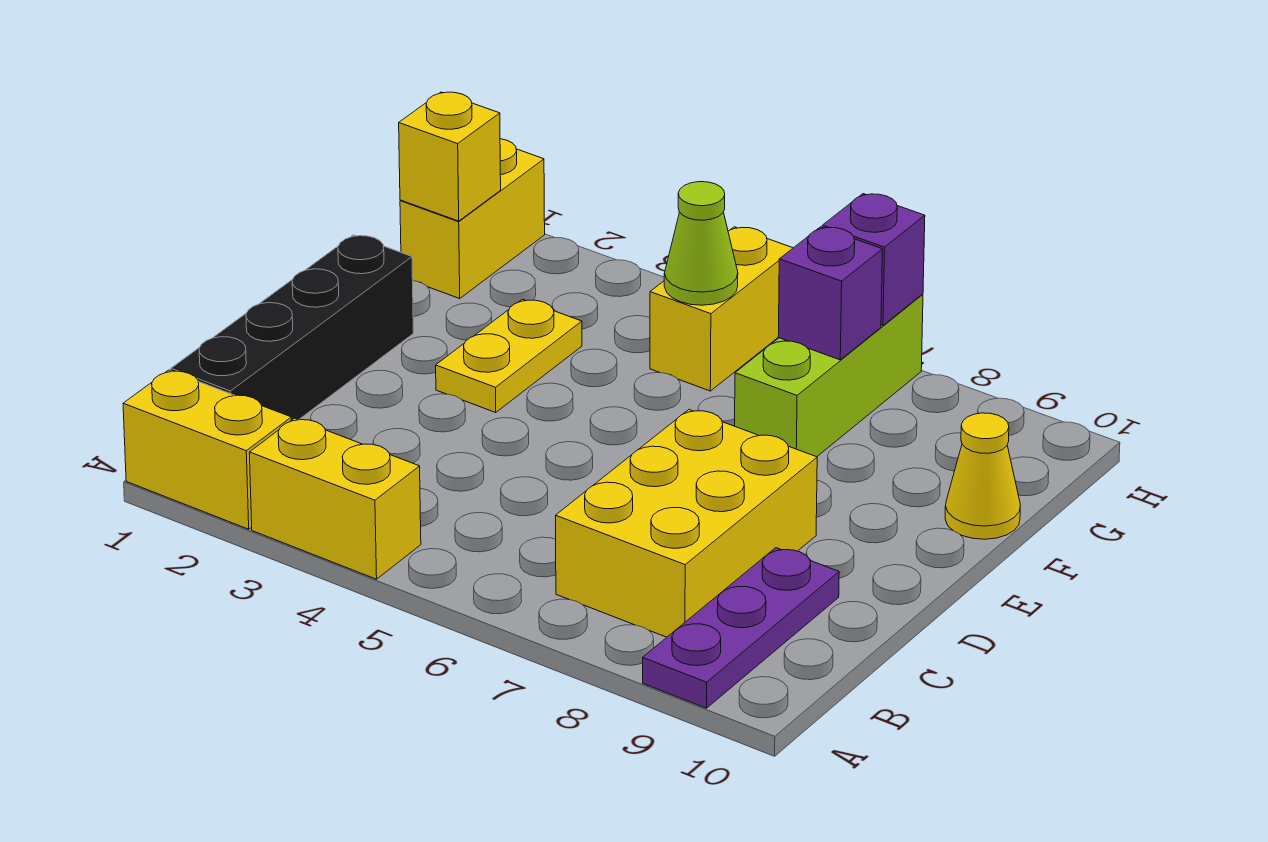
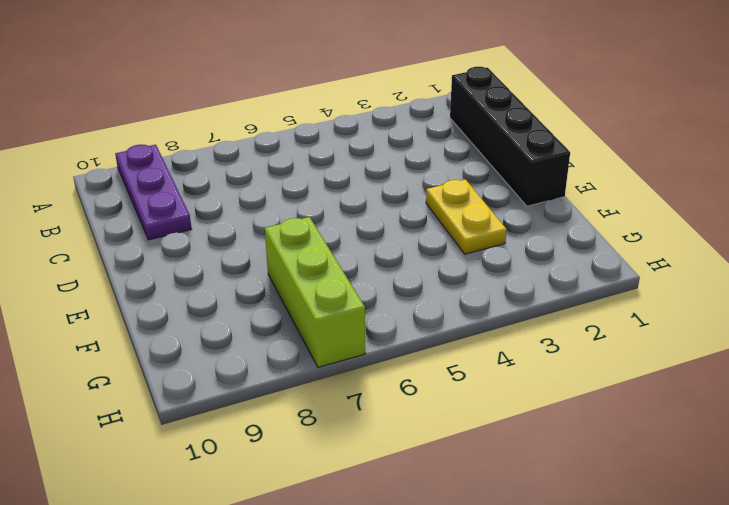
none -> yellow brick A1:A2 level 1
none -> yellow brick A3:A4 level 1
none -> yellow brick B7:D8 level 1

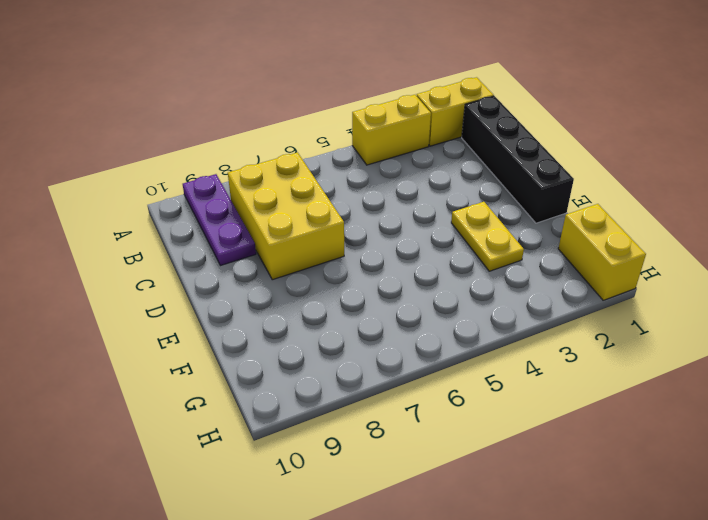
none -> lime brick F7:H7 level 1
none -> yellow cone F10 level 1
none -> yellow brick G5:H5 level 1

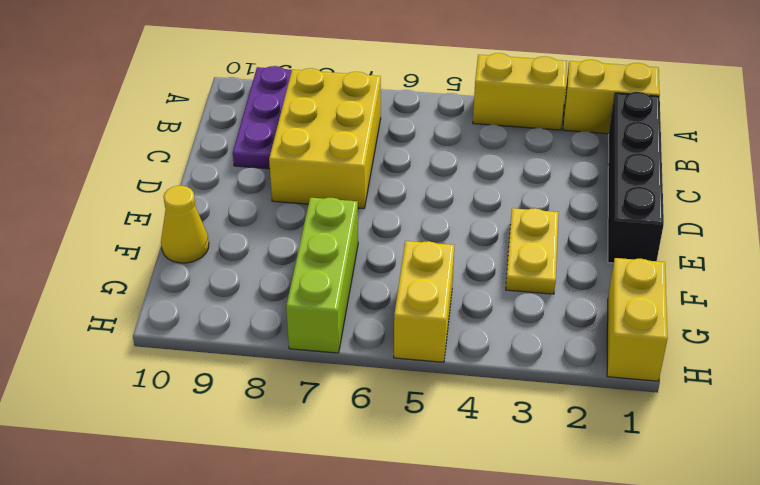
none -> yellow brick G1 level 2
none -> lime cone G5 level 2
none -> purple brick G7 level 2

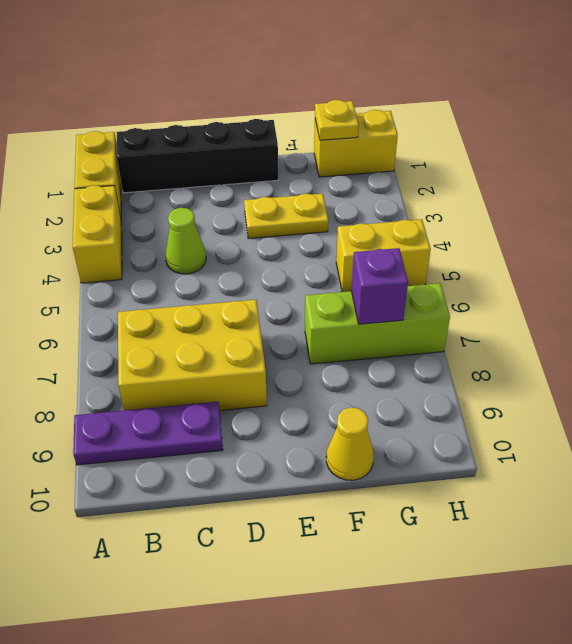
lime cone C4 level 1 -> lime cone G5 level 2
yellow plate G1 level 2 -> yellow brick G1 level 2
none -> purple brick H7 level 2

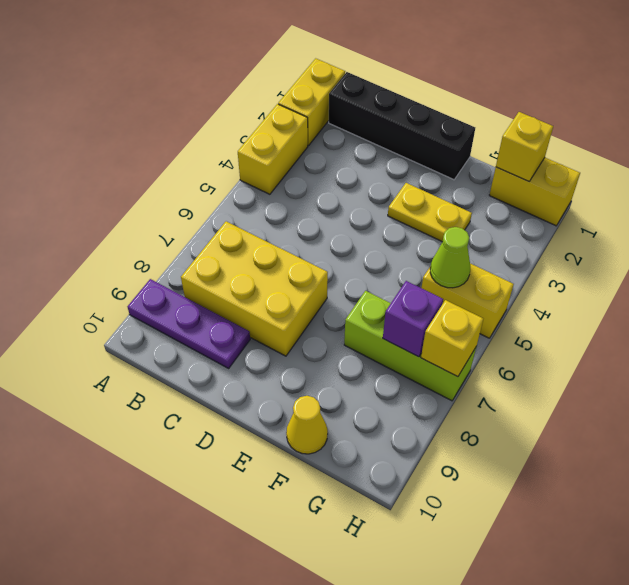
yellow brick H7 level 2 -> purple brick H7 level 2

